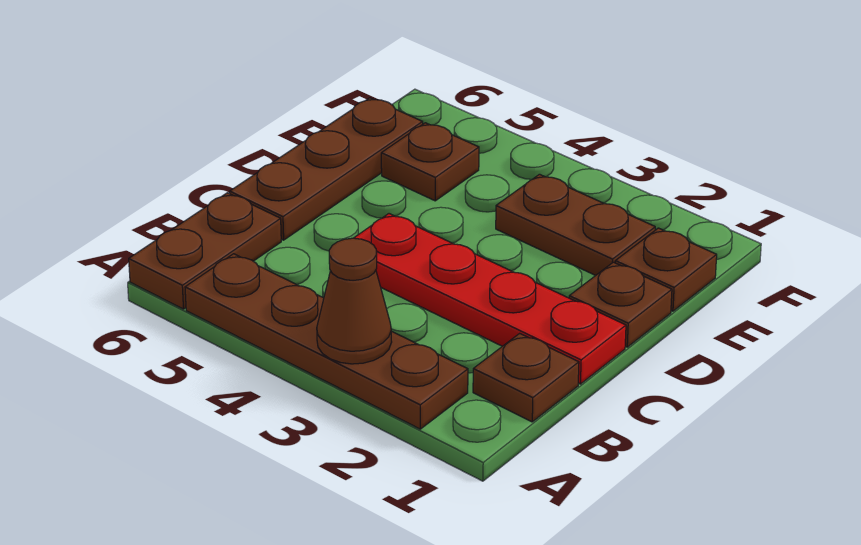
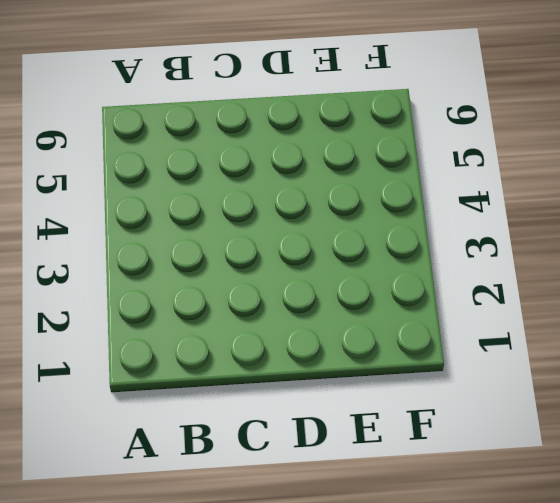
none -> brown plate A2:A5 level 1
none -> brown plate A6:B6 level 1

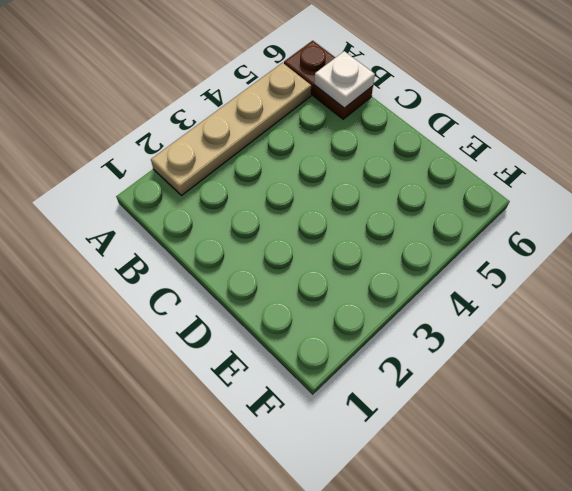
tan plate A2:A5 level 1 -> brown plate A2:A5 level 1
white plate B6 level 2 -> none
none -> brown plate B1 level 1
none -> red plate C1:C4 level 1

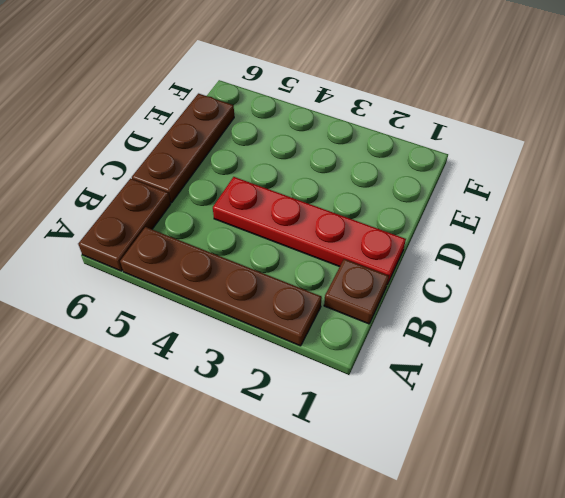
none -> brown plate D1 level 1
none -> brown plate E1 level 1

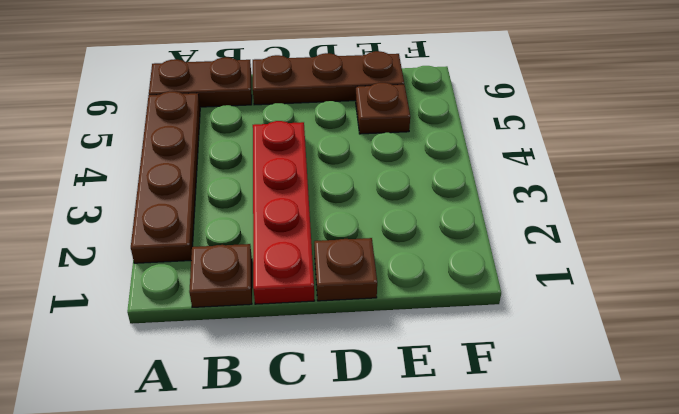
none -> brown plate E1 level 1
none -> brown plate E2:E3 level 1

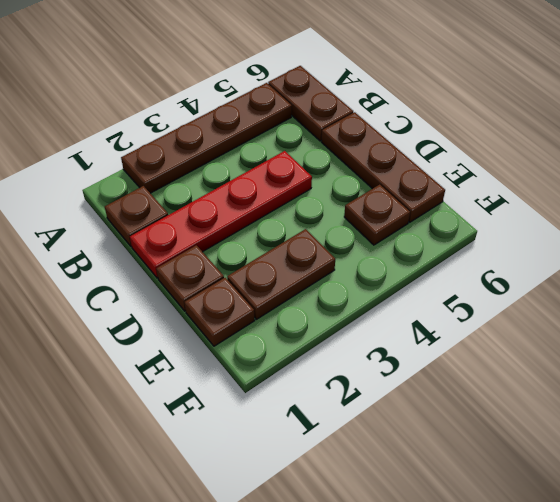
none -> brown cone A3 level 2

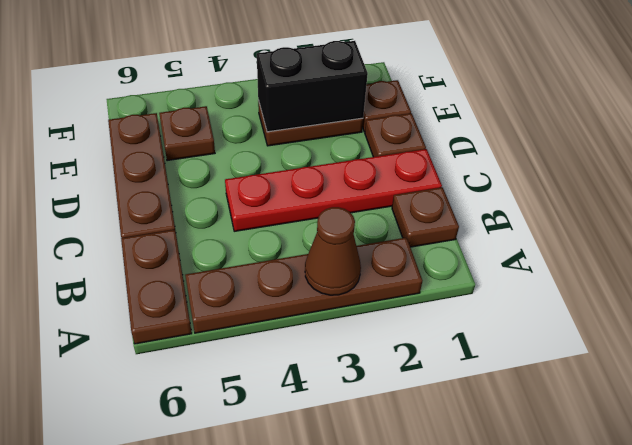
black brick E2:E3 level 2 -> none

